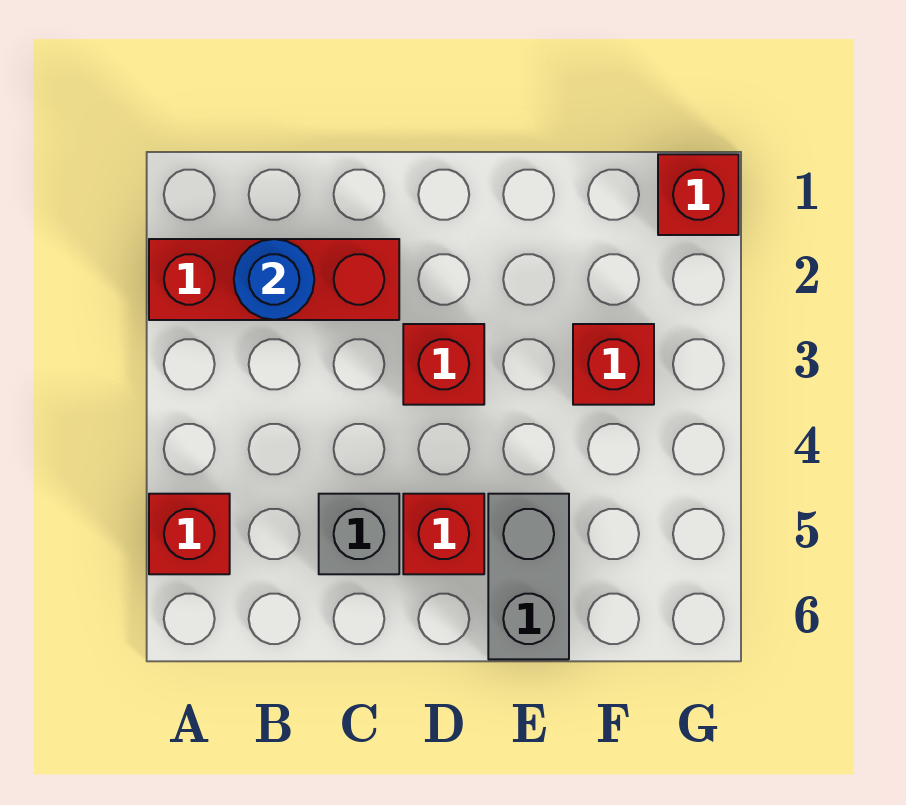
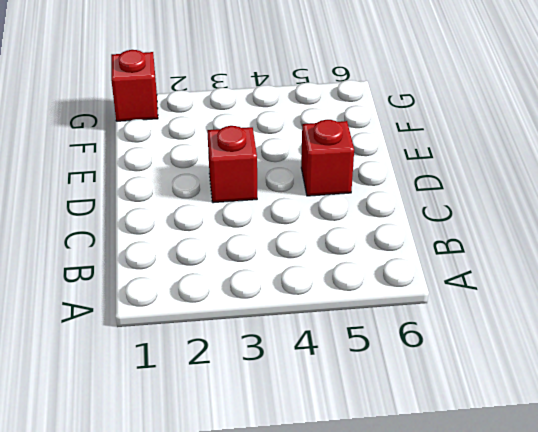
none -> red brick A2:C2 level 1
none -> red brick A5 level 1

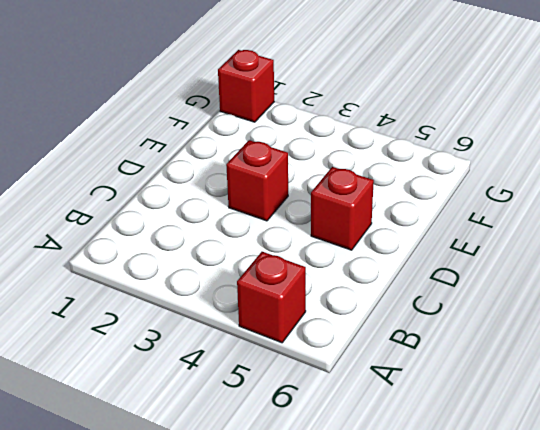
none -> red brick A2:C2 level 1
none -> grey brick C5 level 1

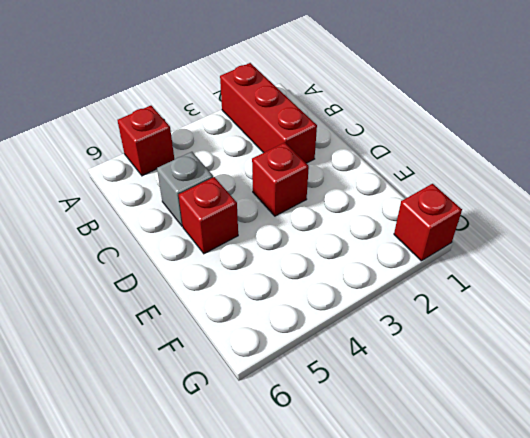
none -> grey brick E5:E6 level 1
none -> red brick F3 level 1

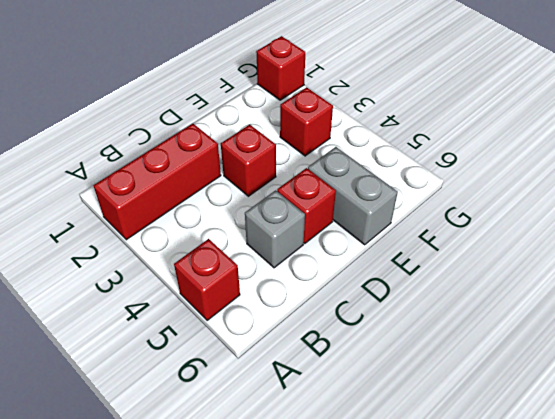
none -> blue round brick B2 level 2

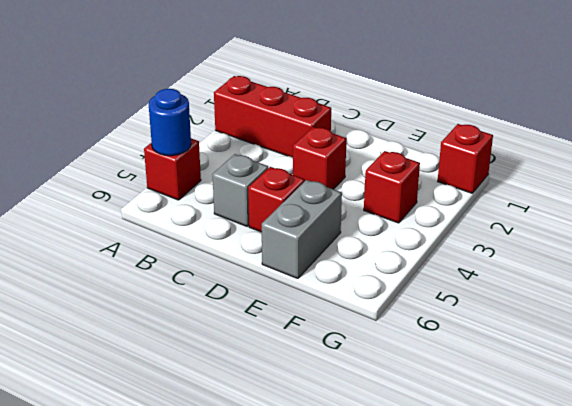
blue round brick A5 level 2 -> blue round brick B2 level 2

